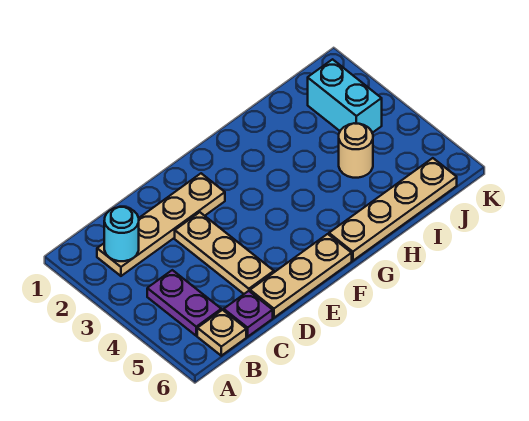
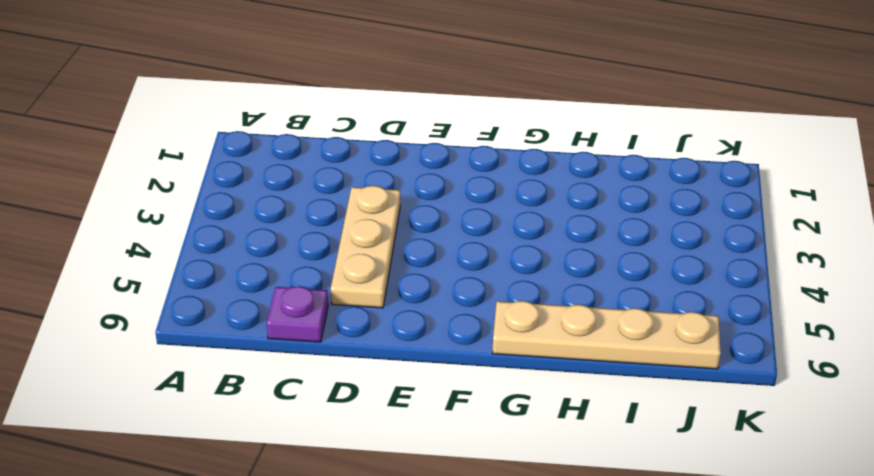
none -> tan plate B2:E2 level 1
none -> purple plate B4:B5 level 1

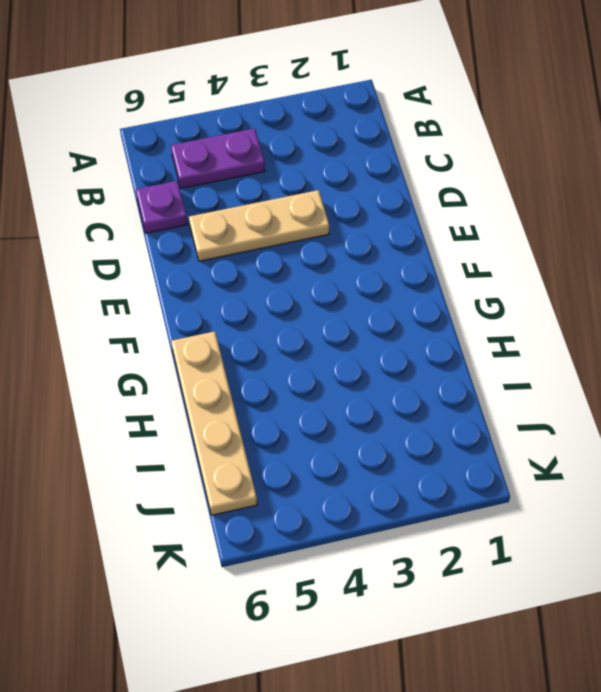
none -> tan plate B2:E2 level 1
none -> tan plate B6 level 1

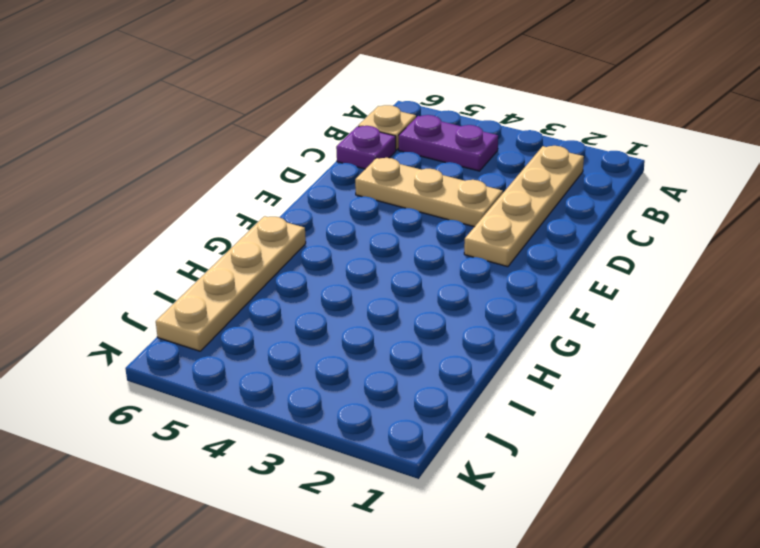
none -> tan plate D6:F6 level 1
none -> tan round brick I4 level 1

